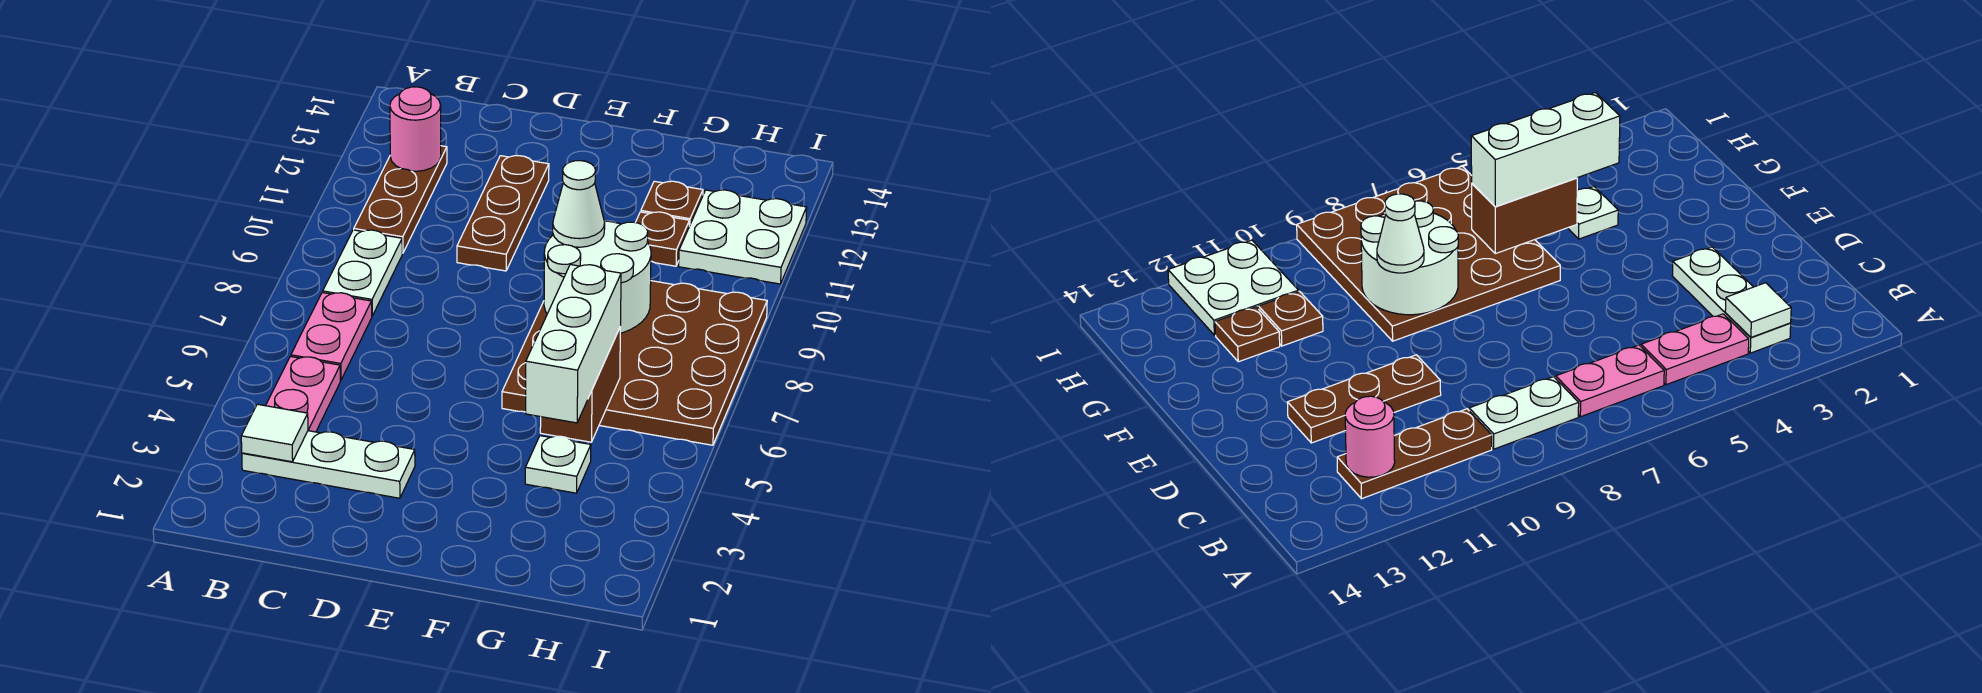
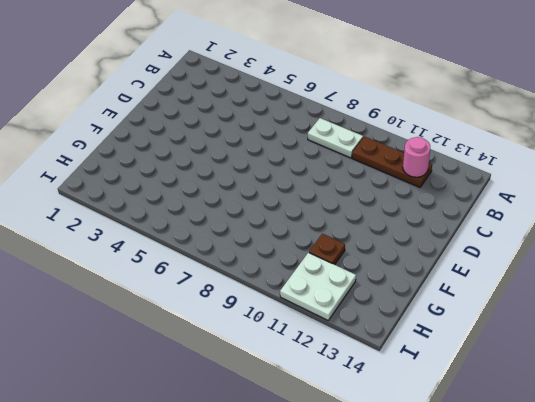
none -> white plate B3:D3 level 1
none -> pink plate B4:B5 level 1
none -> pink plate B6:B7 level 1

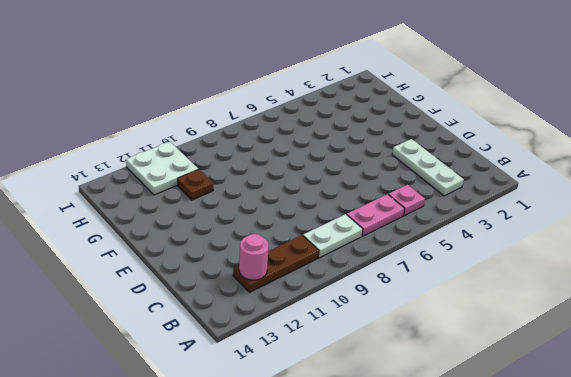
pink plate B5 level 1 -> pink plate B4:B5 level 1
none -> brown plate D10:D12 level 1
none -> brown plate F6:I9 level 1
none -> white plate G4 level 1

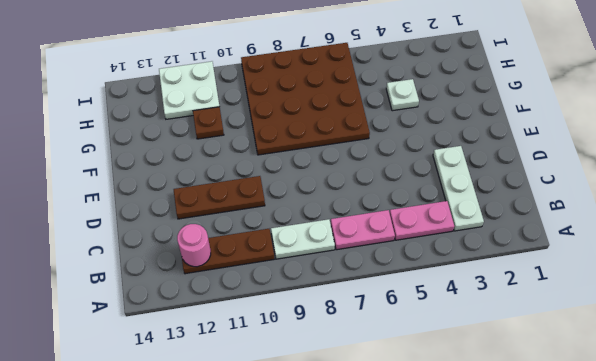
none -> brown plate G12 level 1
none -> white tile B3 level 2
none -> white round brick F8:G9 level 2

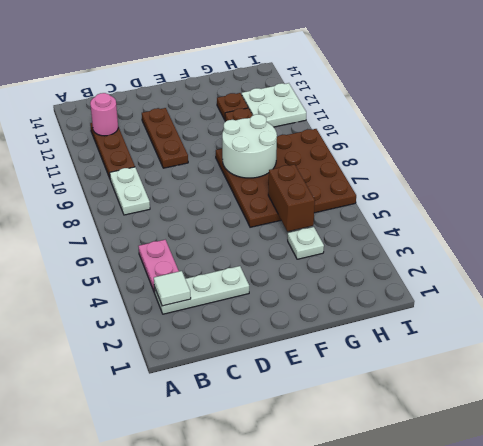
none -> pink plate B6:B7 level 1
none -> white cone F9 level 3
none -> white brick G4:G6 level 3

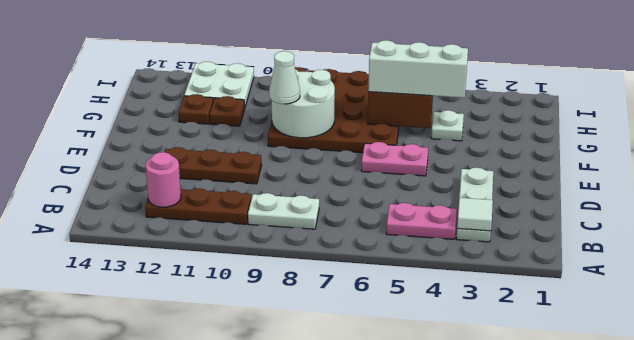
pink plate E5:E6 level 1 -> pink plate B6:B7 level 1

